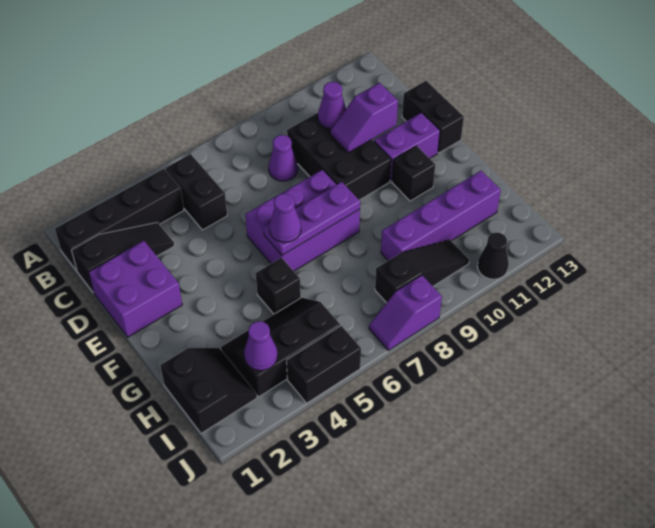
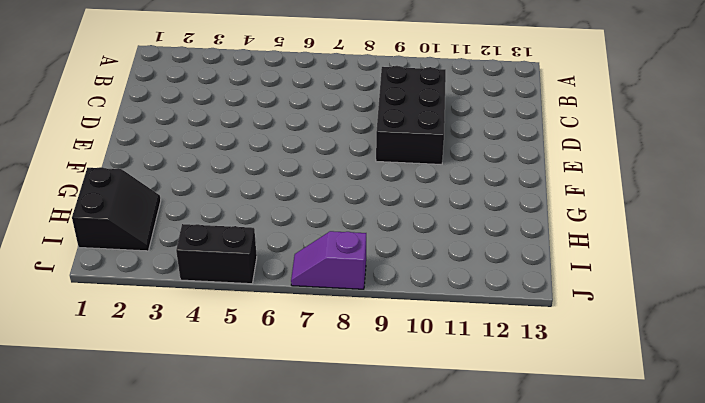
none -> black brick B1:B4 level 1
none -> black brick B5:C5 level 1
none -> black slope C1:C3 level 1 top 1

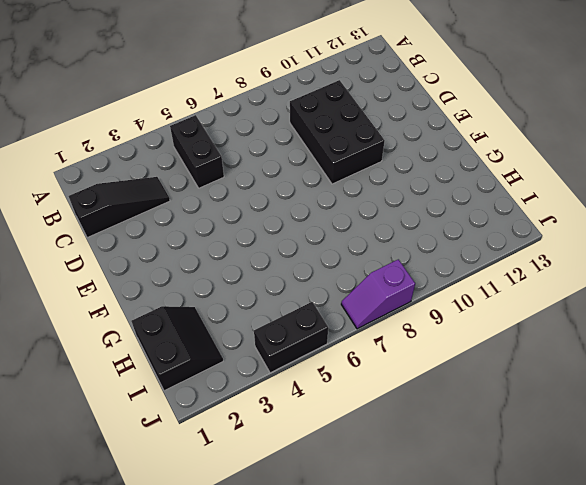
none -> black brick B1:B4 level 1
none -> purple cone C8 level 1
none -> purple brick D1:E2 level 1

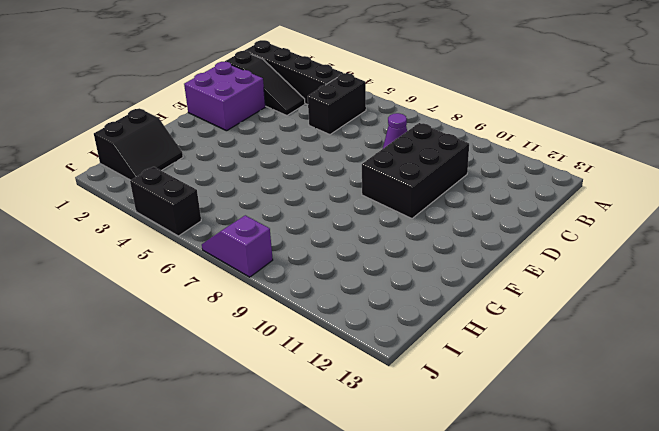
none -> black brick D13:E13 level 1
none -> purple brick E6:F8 level 1
none -> purple brick E11:E12 level 1

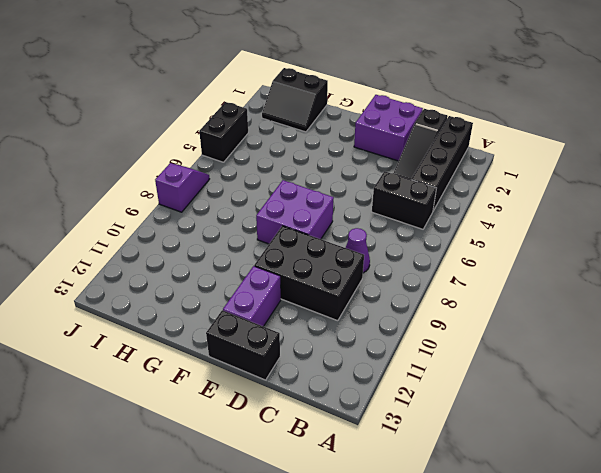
purple brick E7:F8 level 1 -> purple brick E6:F8 level 1
none -> black brick F11 level 1
none -> black brick G5 level 1
none -> black slope H3:I5 level 1 top I

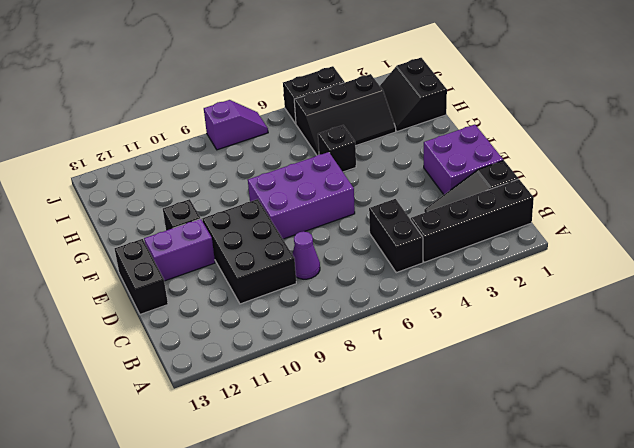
none -> purple brick H9:H12 level 1
none -> black slope I8:I10 level 1 top 8
none -> black cone J11 level 1

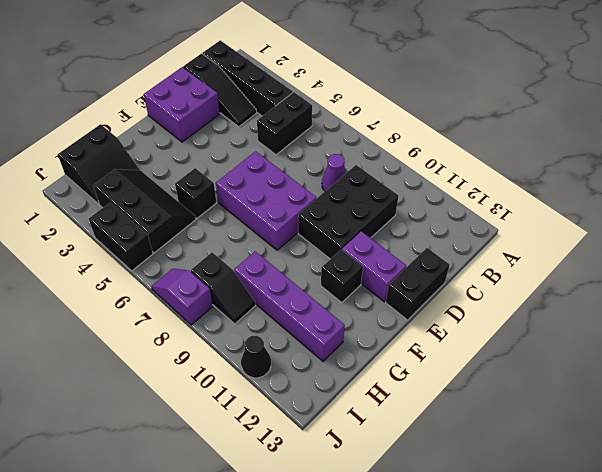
black slope I8:I9 level 1 top 8 -> black slope I8:I10 level 1 top 8
none -> purple cone C10 level 2
none -> purple slope D10:D11 level 2 top 11
none -> purple plate F6:F8 level 2

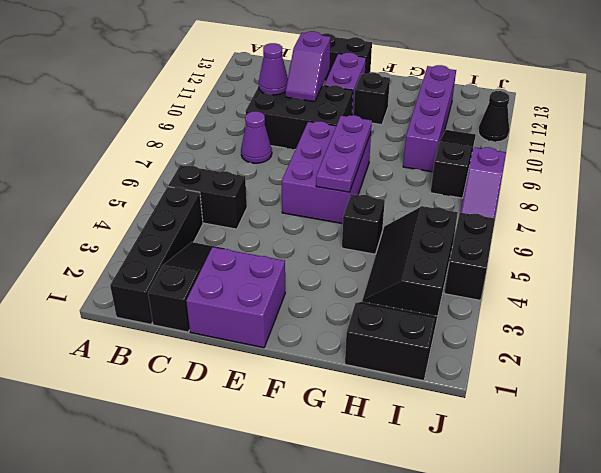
none -> purple cone I3 level 2
none -> purple cone F6 level 3

